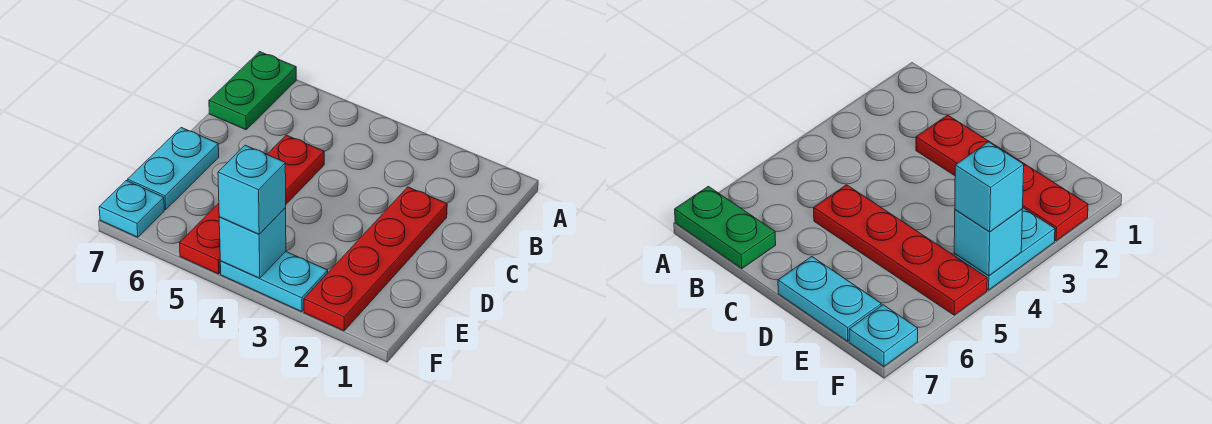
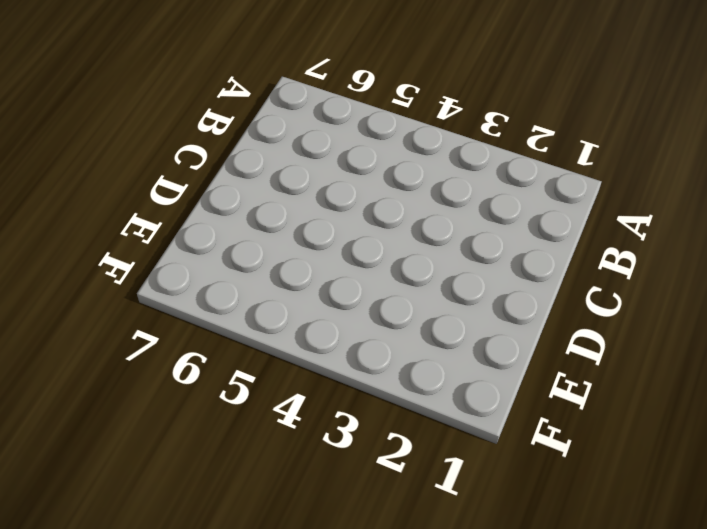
none -> green plate A7:B7 level 1
none -> red plate C2:F2 level 1

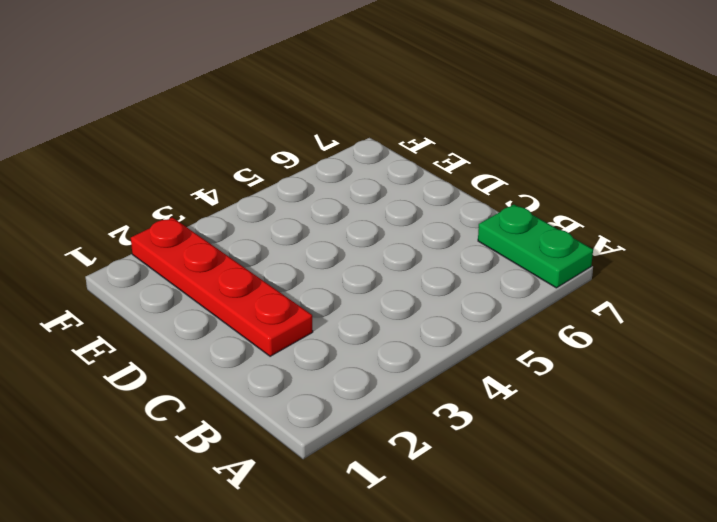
none -> red plate C5:F5 level 1
none -> cyan plate D7:E7 level 1

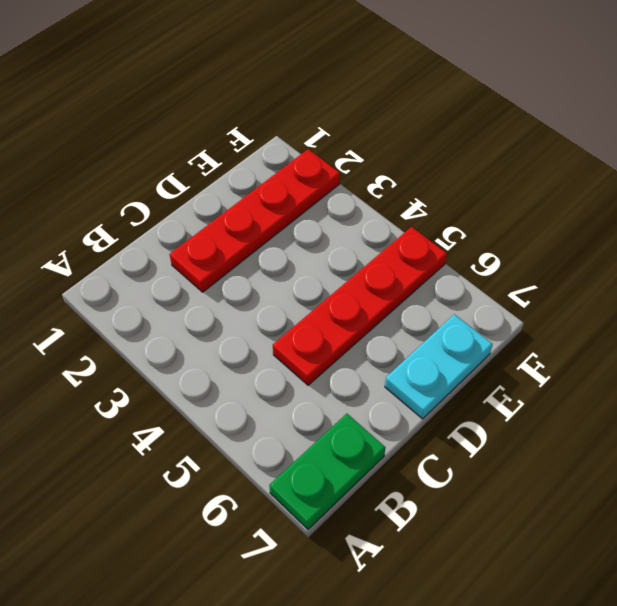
none -> cyan plate F3:F4 level 1
none -> cyan plate F7 level 1

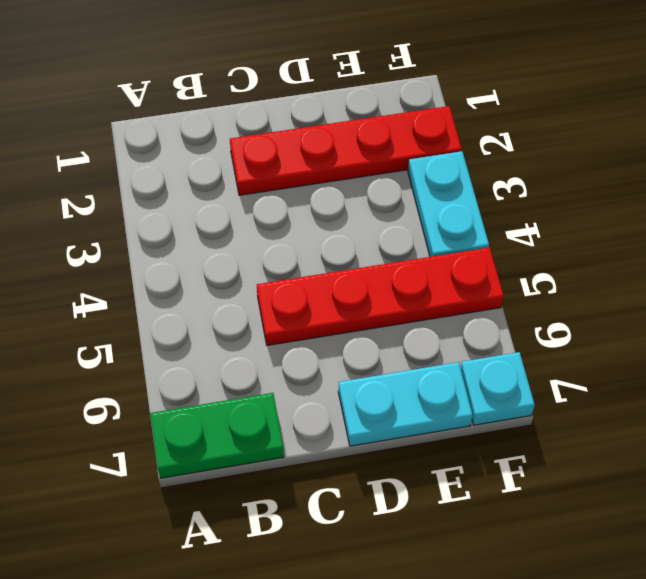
none -> cyan brick F4 level 2
none -> cyan brick F4 level 3

